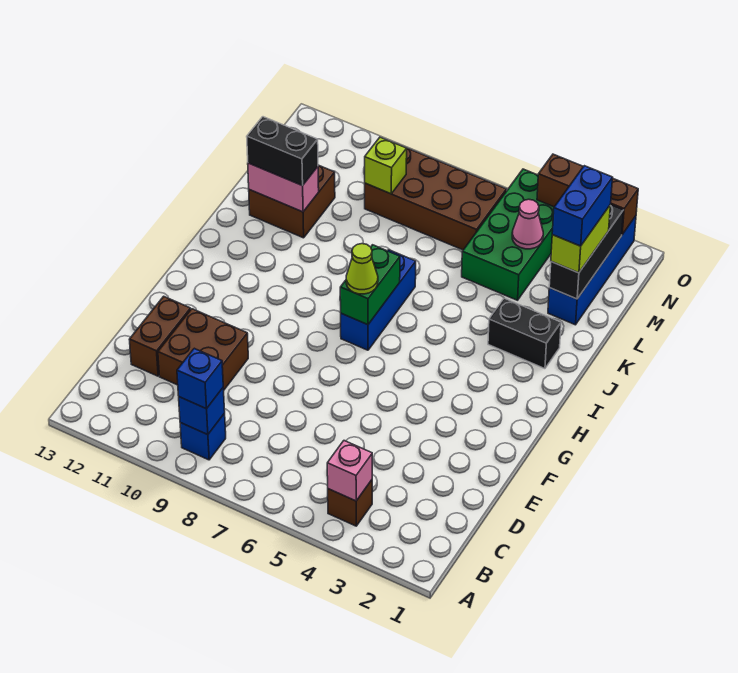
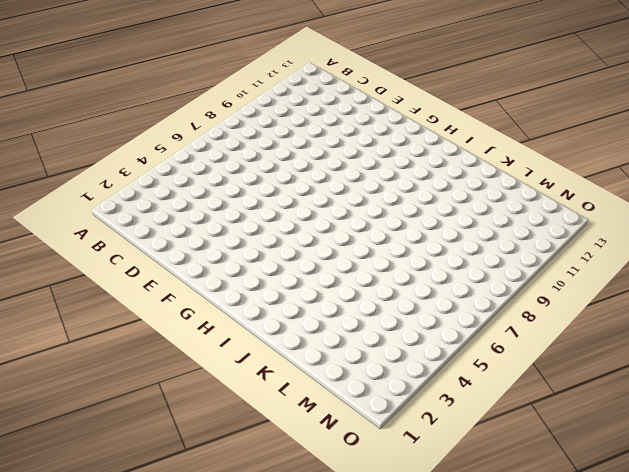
none -> brown brick B4 level 1
none -> blue brick B9 level 1
none -> brown brick D10:E11 level 1

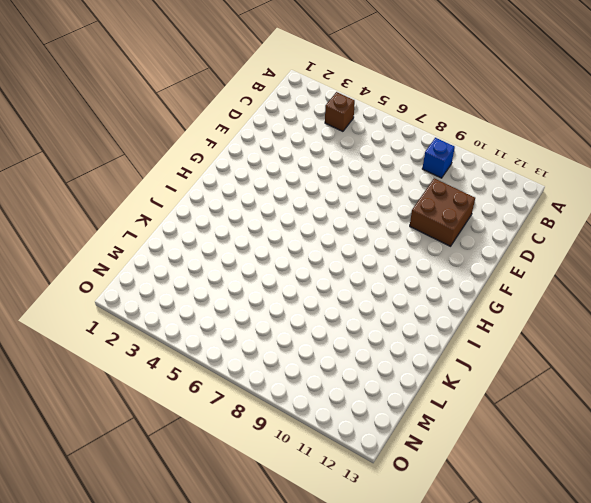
none -> brown brick D12:E12 level 1
none -> blue brick H7:J7 level 1
none -> black brick J2:J3 level 1

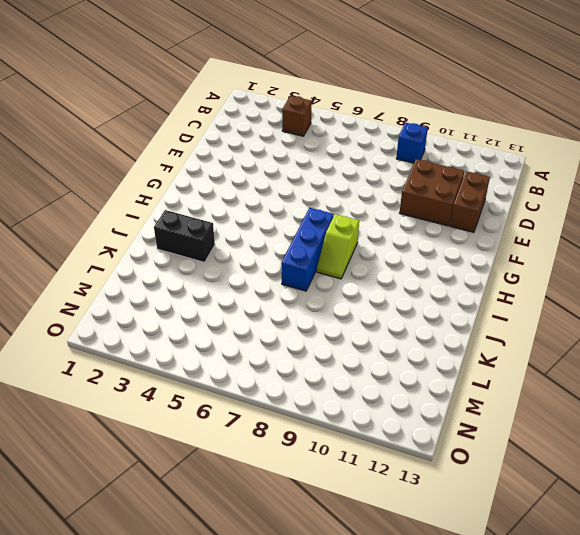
lime slope H8:I8 level 1 top H -> none
none -> brown brick K11:L12 level 1
none -> blue brick L2:O2 level 1
none -> green brick L4:O5 level 1

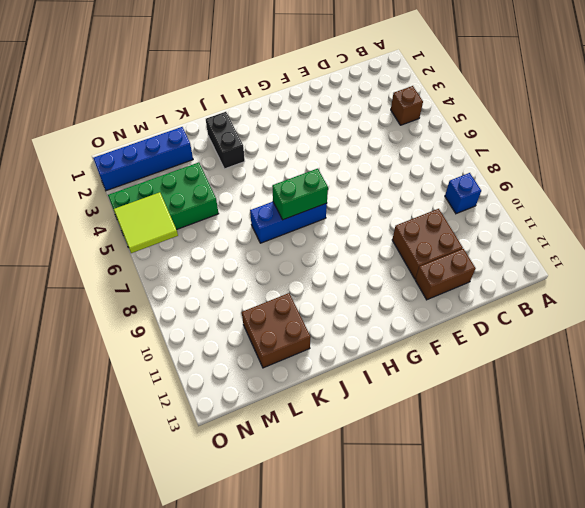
lime tile N5:O6 level 2 -> none
none -> brown brick M6:N9 level 1
none -> pink brick B4 level 2
none -> blue brick B9 level 2

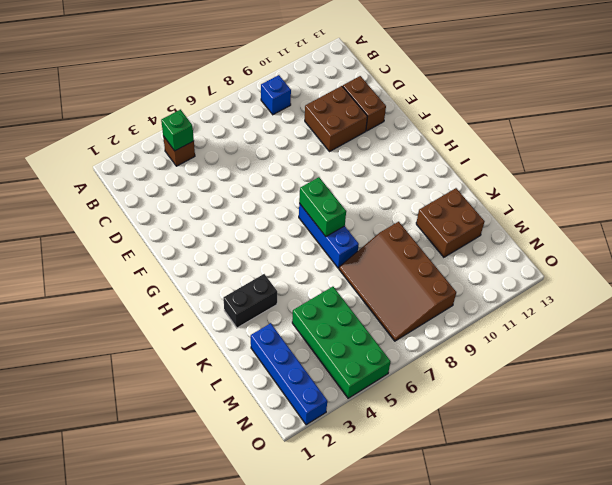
green brick B4 level 2 -> pink brick B4 level 2
brown slope K7:N9 level 1 top 9 -> brown brick M6:N9 level 1
none -> blue brick B9 level 2
none -> pink brick K11:K12 level 2
none -> black brick L2:N2 level 2

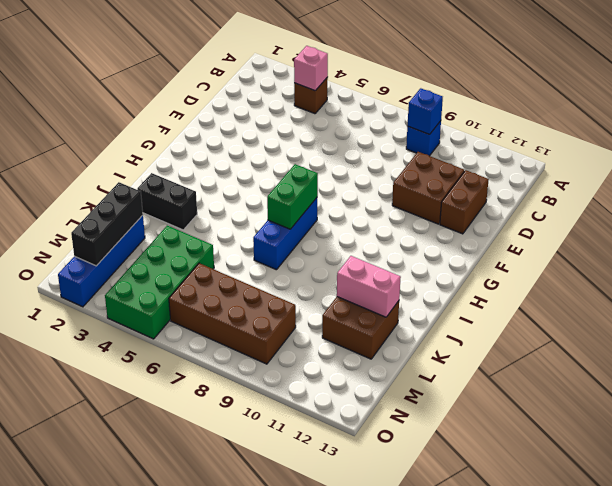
none -> pink cone M4 level 2
none -> lime brick M9 level 2
none -> brown brick O2:O4 level 2

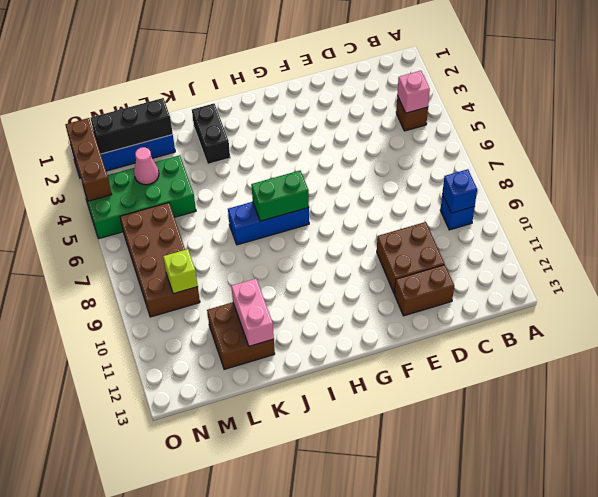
none -> blue brick B9 level 3
none -> lime cone H7 level 3
none -> black brick K11:K12 level 3

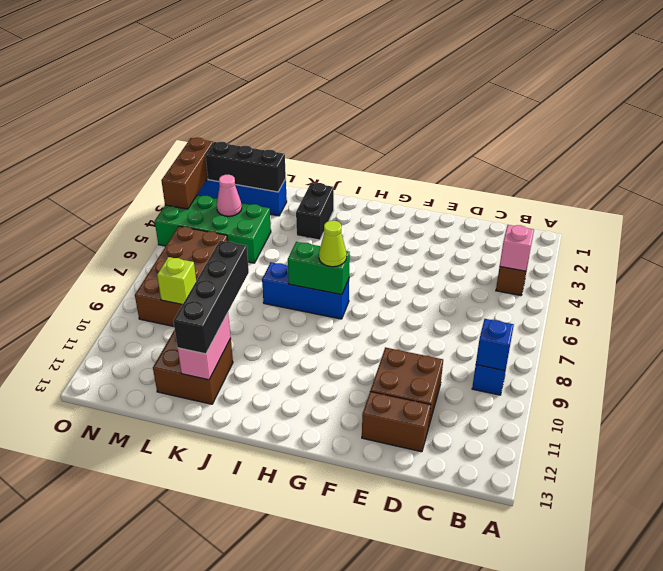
black brick K9:K12 level 3 -> black brick K11:K12 level 3
none -> blue brick B9 level 3
none -> lime brick L2:M2 level 3
none -> blue brick L2:M2 level 4

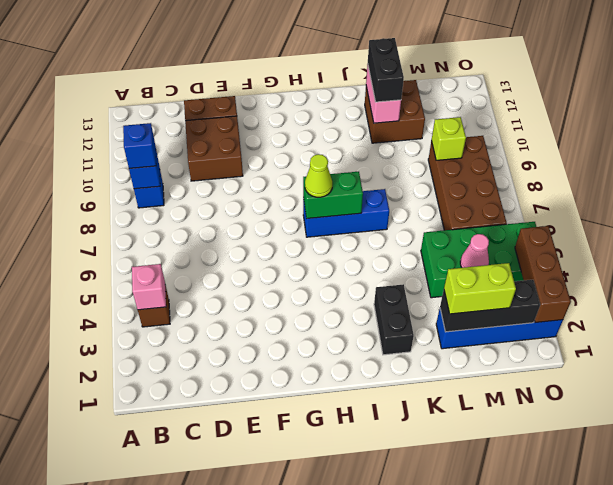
none -> blue brick L2:M2 level 4

